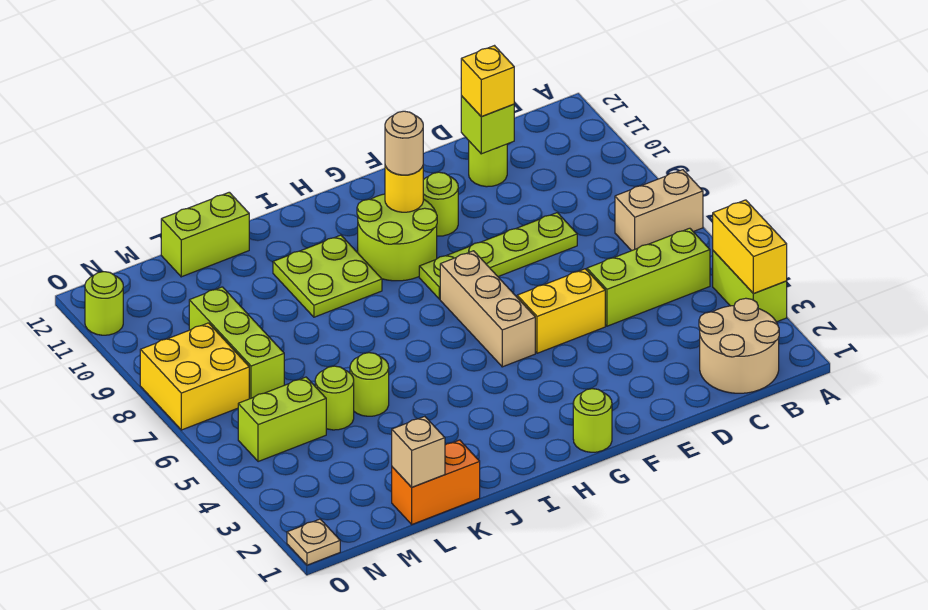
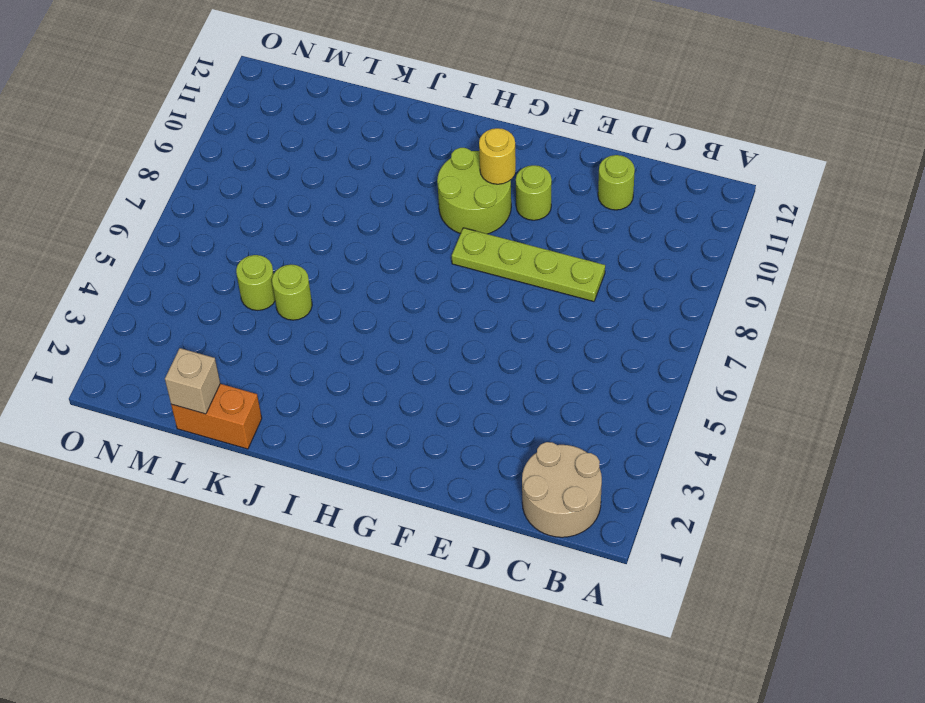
none -> lime brick A3:A4 level 1
none -> tan brick A7:B7 level 1
none -> lime brick B5:D5 level 1

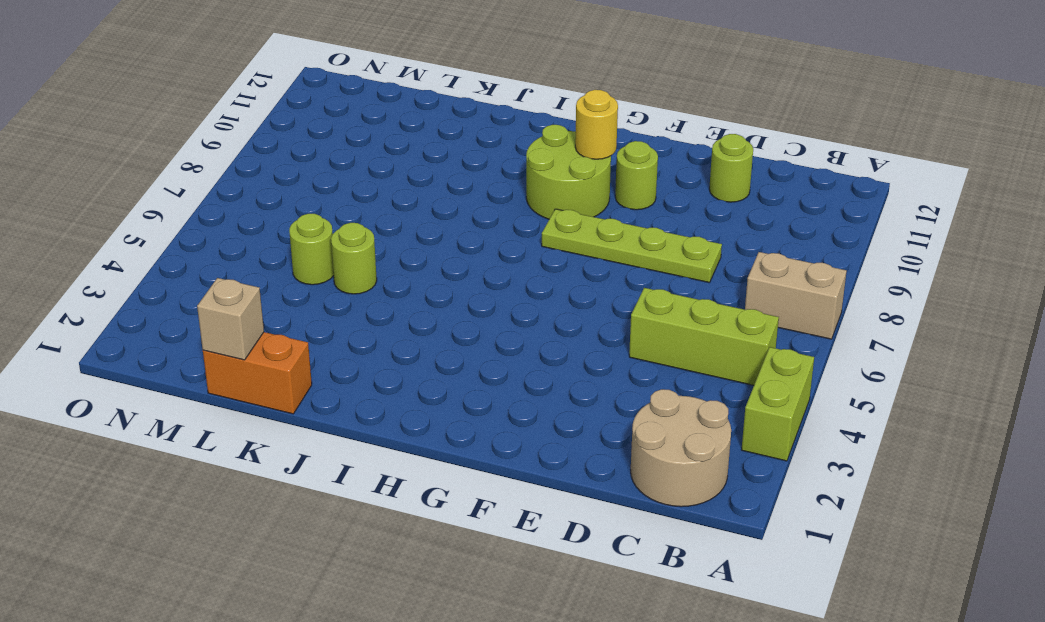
none -> yellow brick E5:F5 level 1
none -> lime round brick G1 level 1
none -> tan brick G5:G7 level 1

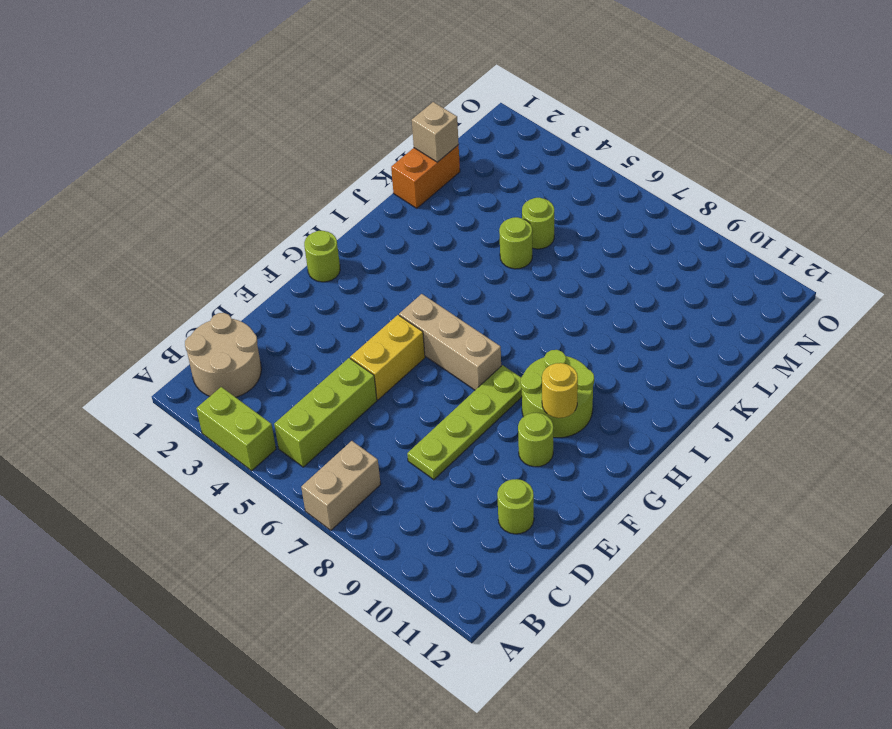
none -> lime plate I9:J10 level 1
none -> lime brick K12:L12 level 1
none -> lime brick M5:N5 level 1

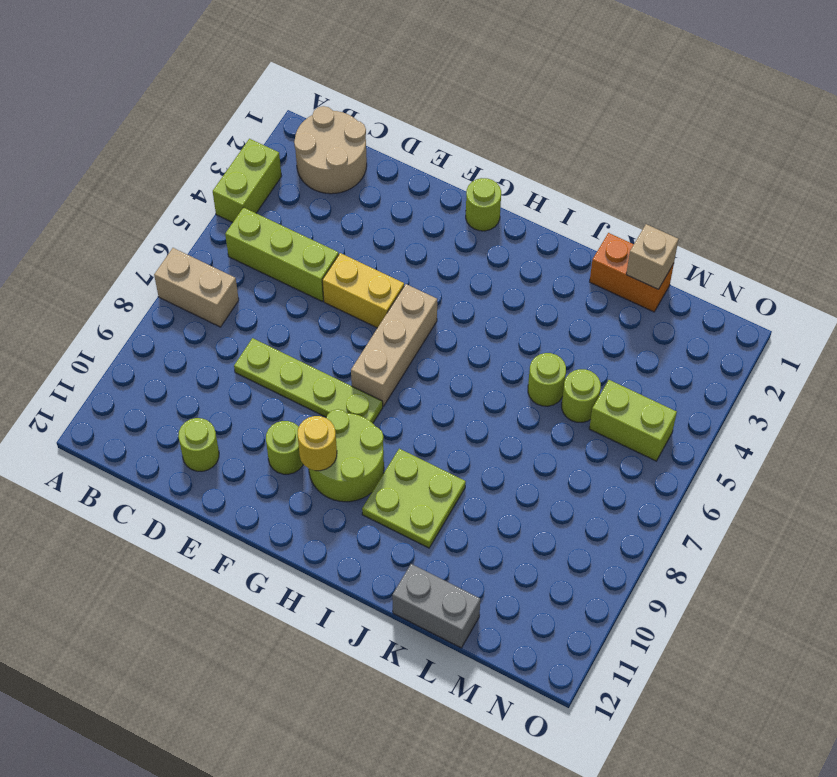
grey brick K12:L12 level 1 -> lime brick K12:L12 level 1
none -> lime brick M7:M9 level 1
none -> yellow brick N7:O8 level 1
none -> tan plate O1 level 1

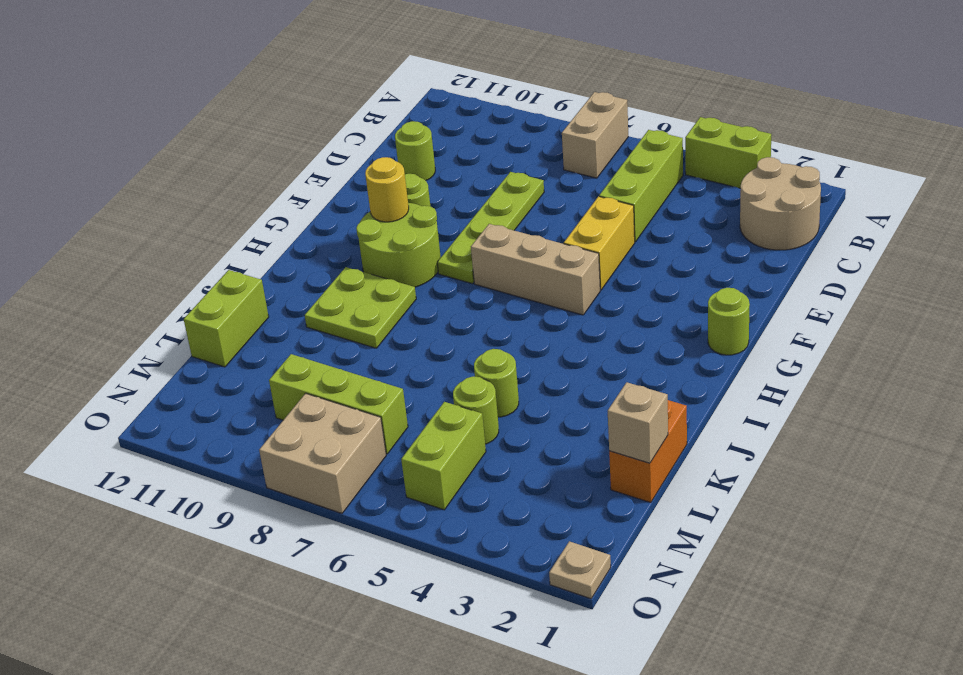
tan brick N7:O8 level 1 -> yellow brick N7:O8 level 1
none -> lime round brick O11 level 1
none -> yellow brick A3:A4 level 2
none -> lime brick D11 level 2

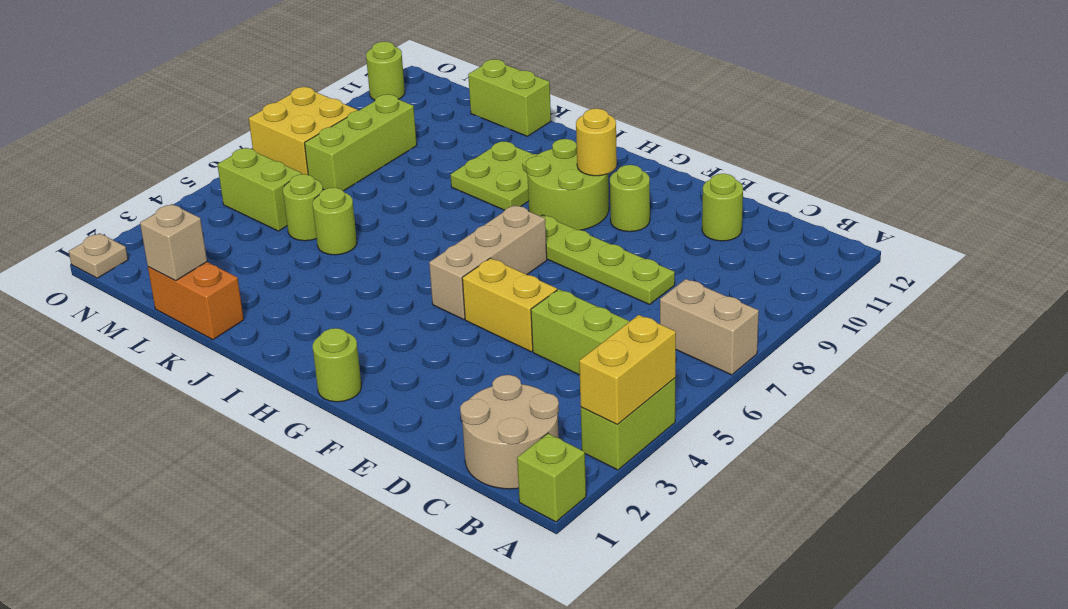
lime brick A1 level 1 -> lime brick D11 level 2
none -> yellow brick D11 level 3
none -> tan round brick G10 level 3

